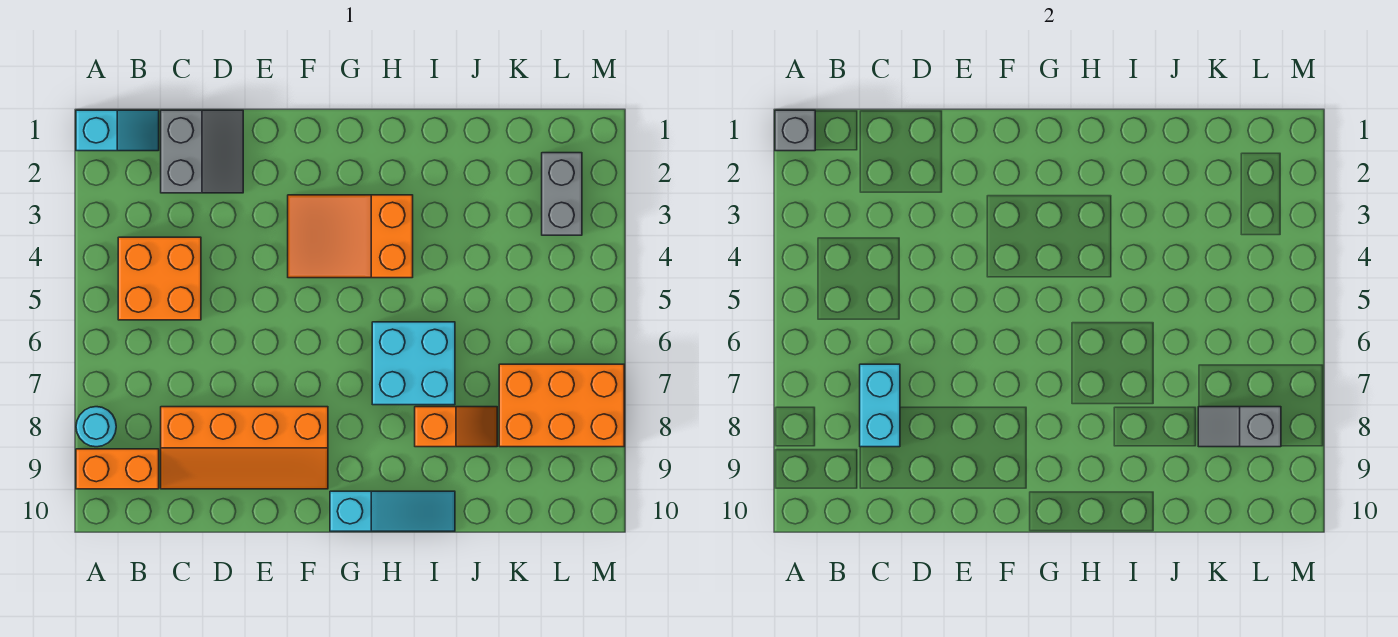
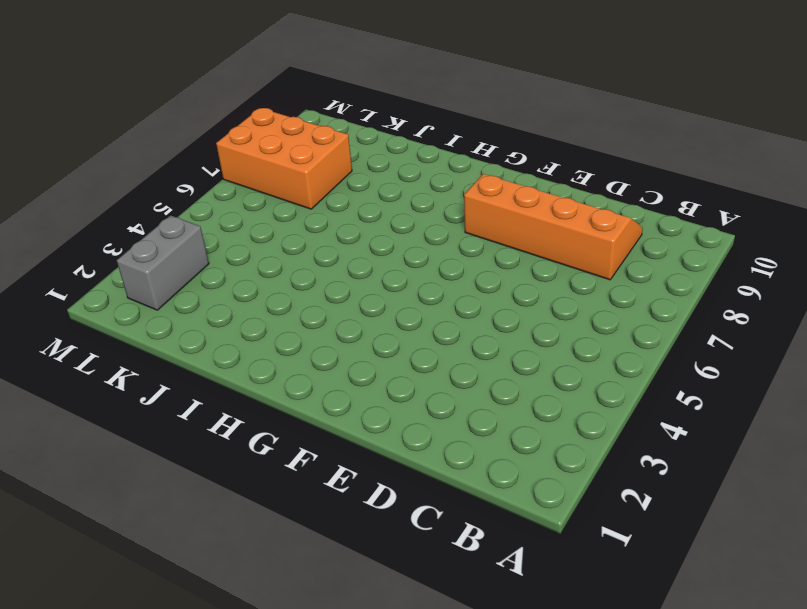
none -> cyan slope A1:B1 level 1 top A
none -> cyan round brick A8 level 1
none -> orange brick A9:B9 level 1

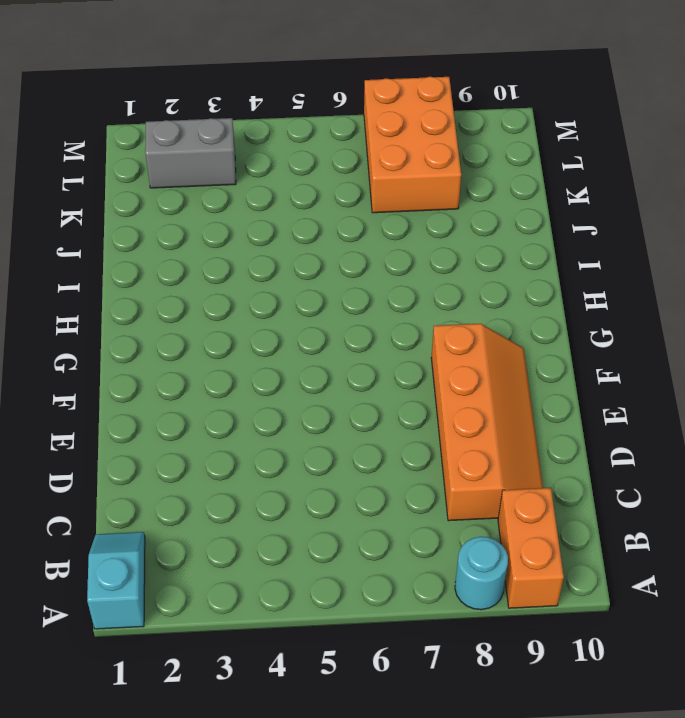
none -> orange brick B4:C5 level 1
none -> grey slope C1:D2 level 1 top C
none -> orange slope F3:H4 level 1 top H

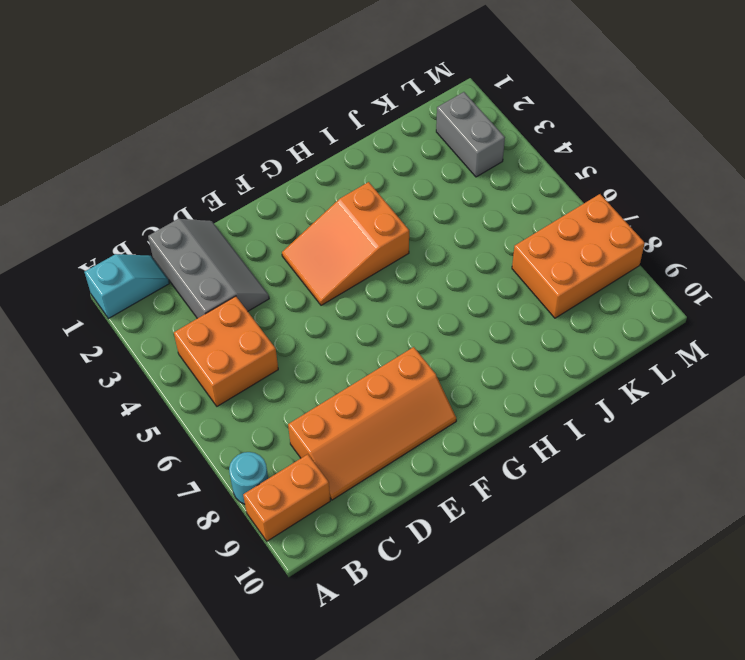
grey slope C1:D3 level 1 top C -> grey slope C1:D2 level 1 top C
none -> cyan slope G10:I10 level 1 top G
none -> cyan brick H6:I7 level 1
none -> orange slope I8:J8 level 1 top I

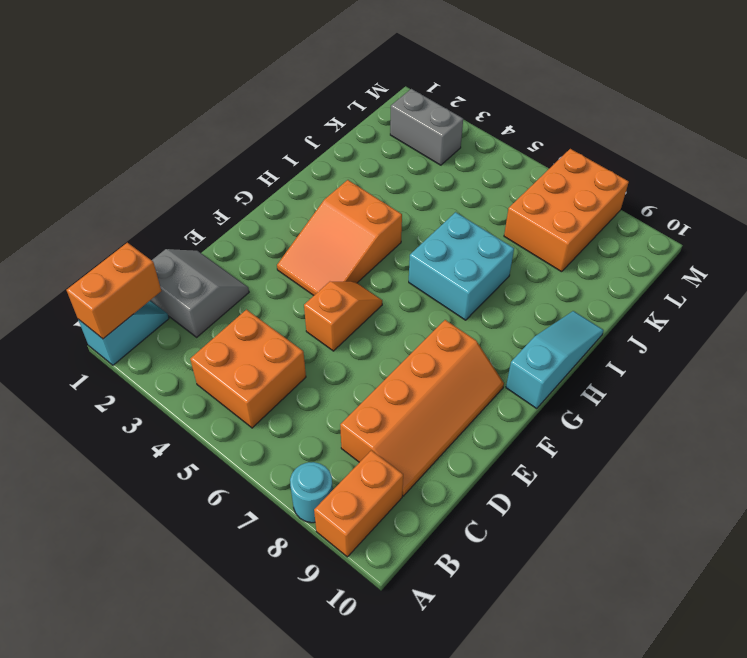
orange brick A1:B1 level 2 -> grey brick A1 level 2
orange slope E5:F5 level 1 top E -> orange slope I8:J8 level 1 top I
none -> cyan brick C7:C8 level 2
none -> grey slope K8:L8 level 2 top L

